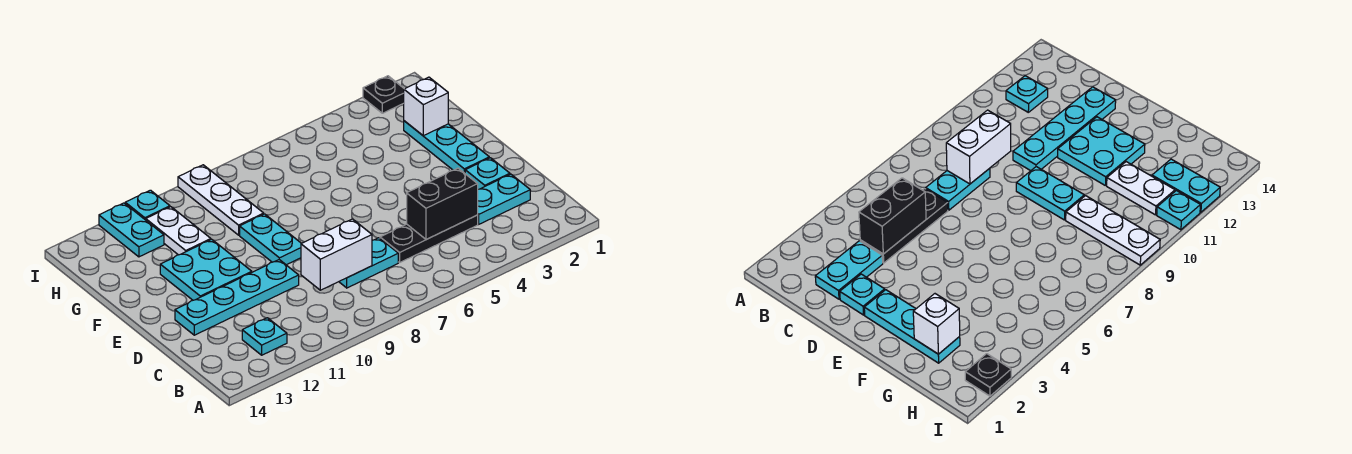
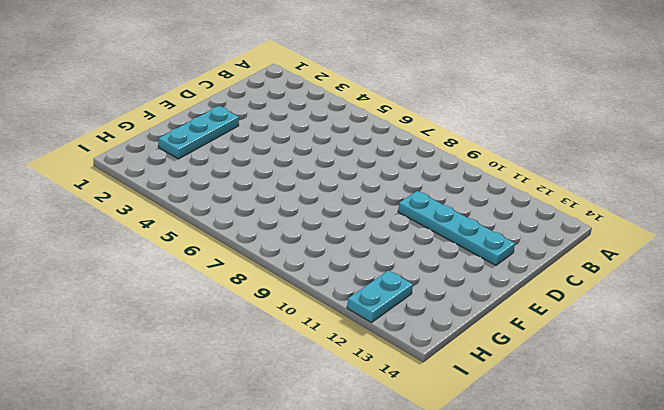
none -> cyan plate B12 level 1
none -> cyan plate C2:C3 level 1
none -> black plate C4:C6 level 1

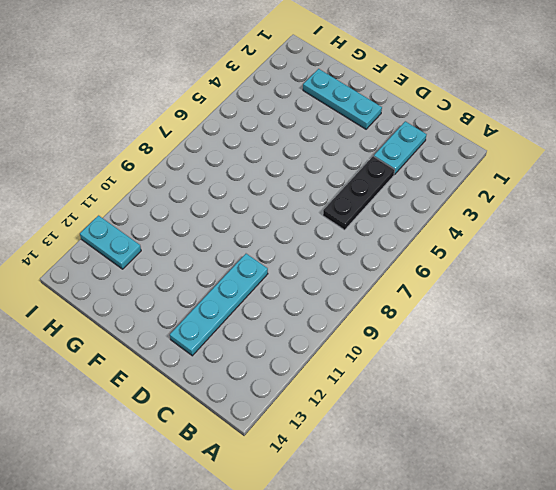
none -> cyan plate B12 level 1
none -> cyan plate C7:C8 level 1
none -> cyan plate D2 level 1

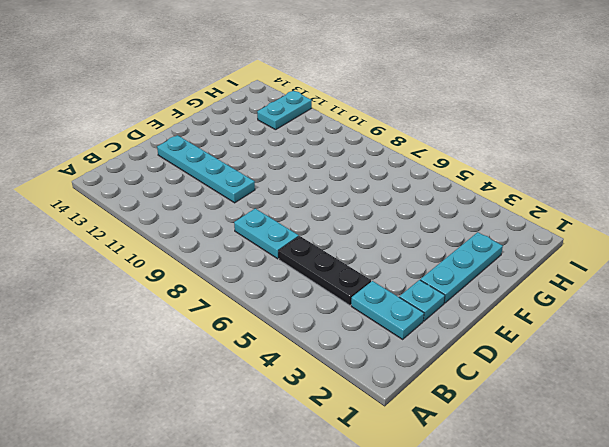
none -> cyan plate B12 level 1
none -> cyan plate E9:F9 level 1
none -> cyan plate E11:F12 level 1

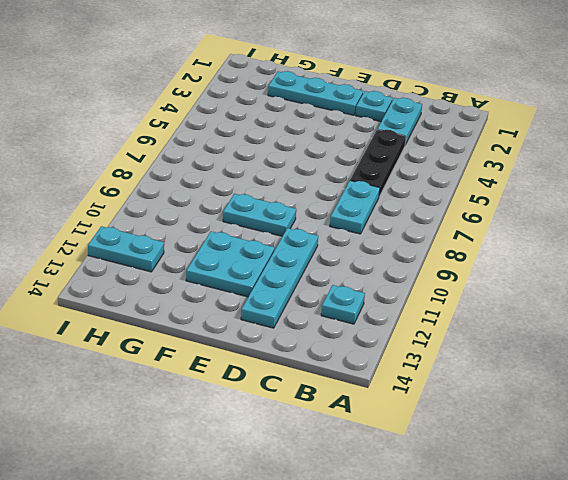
none -> white plate G9:I9 level 1
none -> white plate G11:H11 level 1
none -> black plate I2 level 1

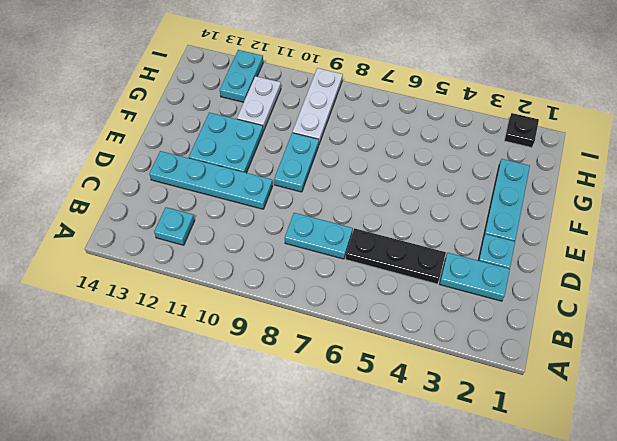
none -> cyan plate I11 level 1
none -> black brick C4:C5 level 2
none -> white brick C8:C9 level 2

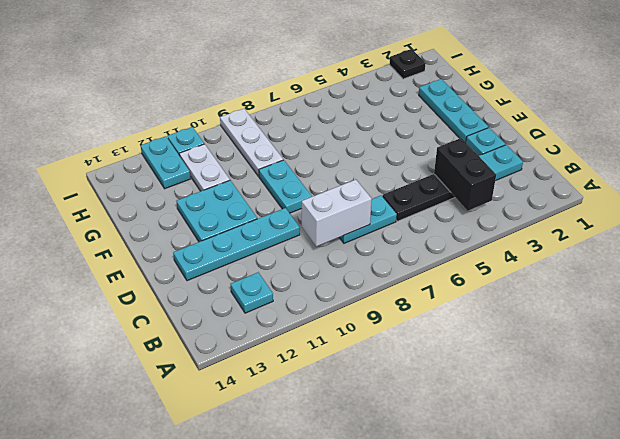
black brick B4:C4 level 2 -> black brick C4:C5 level 2
none -> white brick G2 level 2

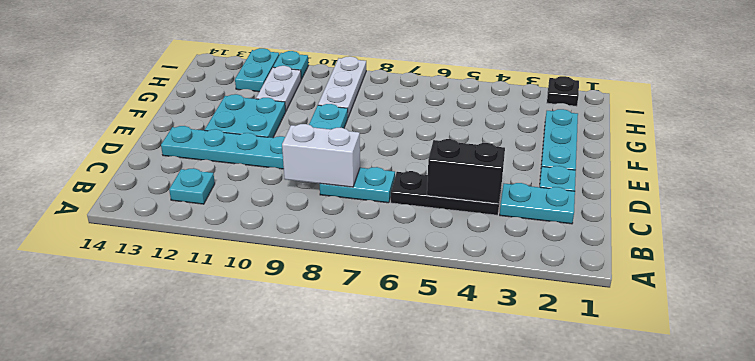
none -> white brick G2 level 2

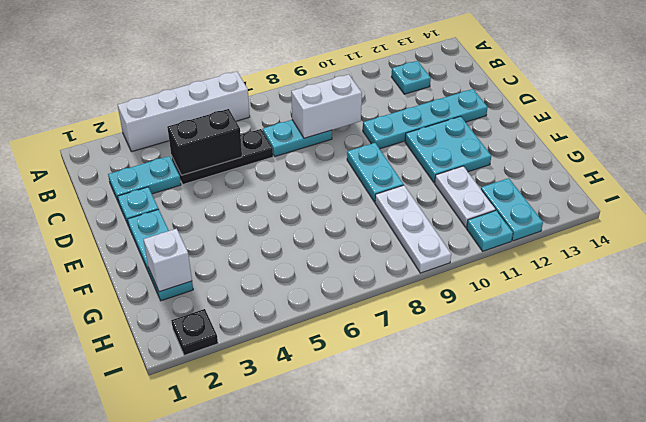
white brick A3:A6 level 1 -> none

